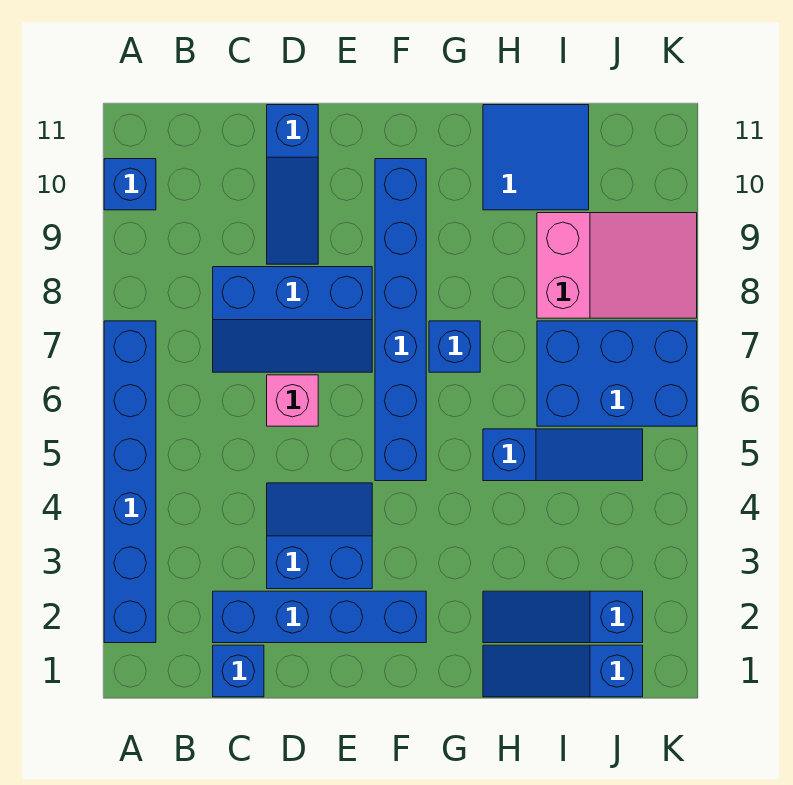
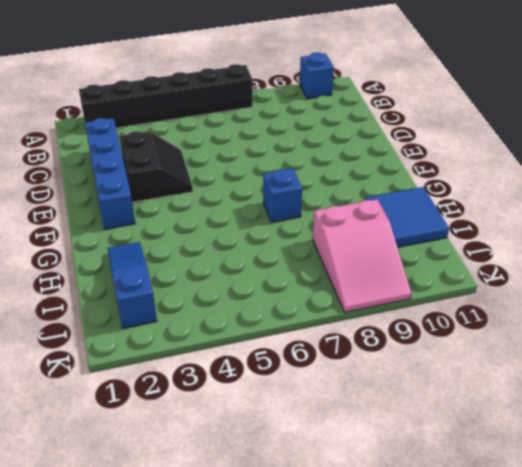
black brick A2:A7 level 1 -> blue brick A2:A7 level 1
black slope D3:E4 level 1 top 3 -> blue slope D3:E4 level 1 top 3
none -> blue brick C1 level 1
none -> blue slope C7:E8 level 1 top 8
none -> pink brick D6 level 1

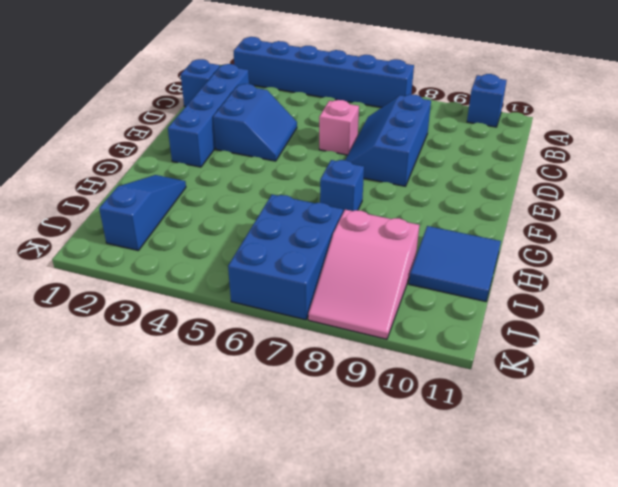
none -> blue slope D9:D11 level 1 top 11
none -> blue brick F5:F10 level 1
none -> blue slope H1:J1 level 1 top J

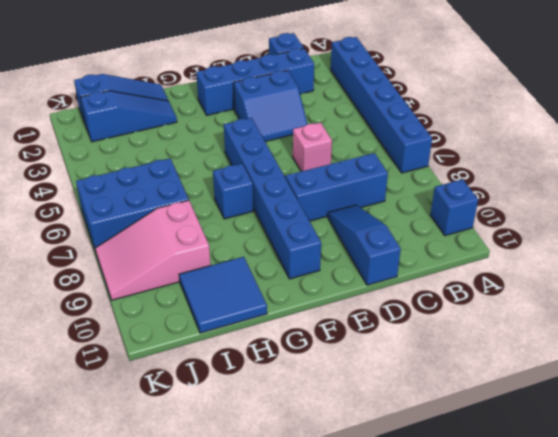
none -> blue slope H5:J5 level 1 top H

